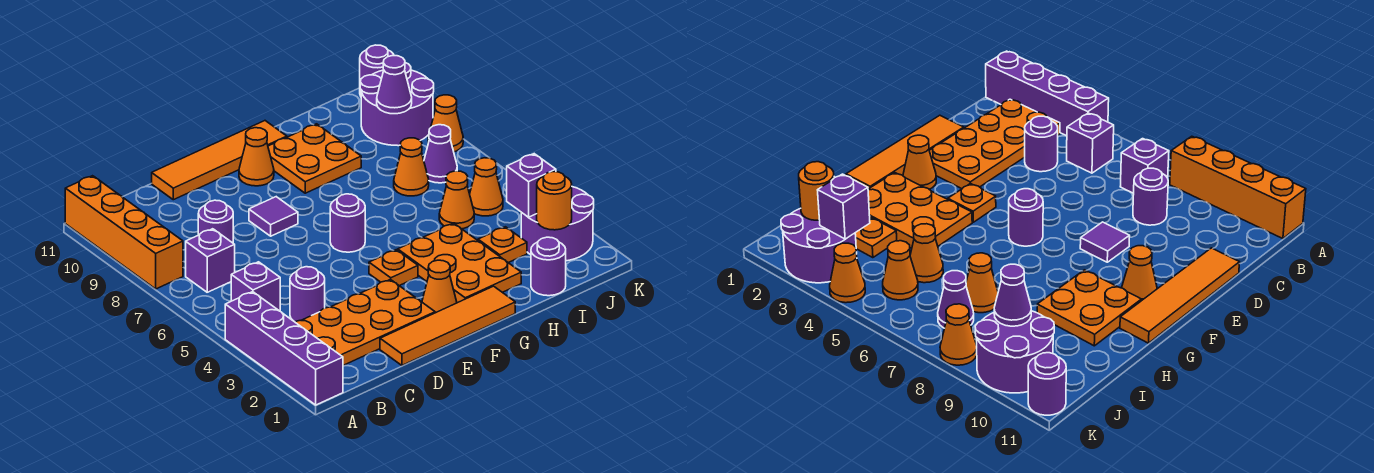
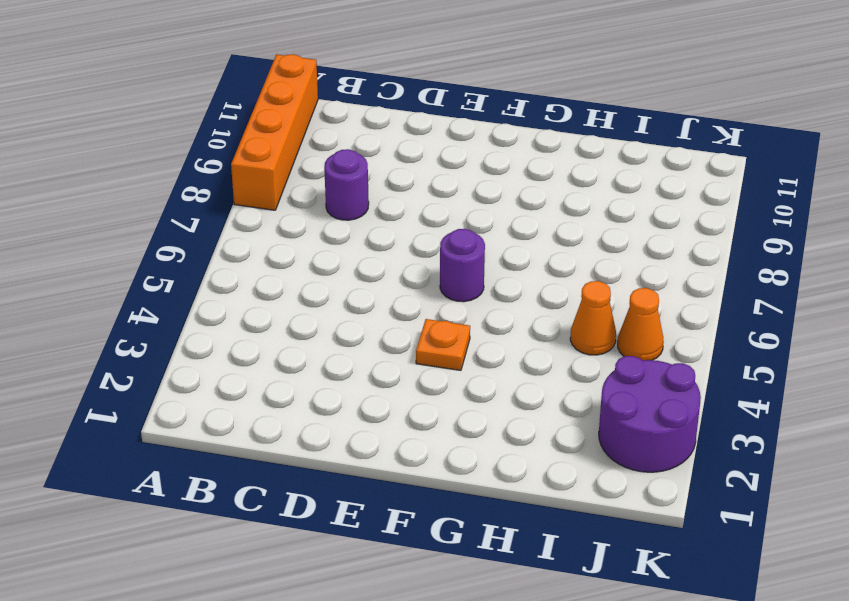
none -> purple brick A1:A4 level 1
none -> orange plate B2:E3 level 1
none -> purple brick B5 level 1
none -> purple brick B7 level 1

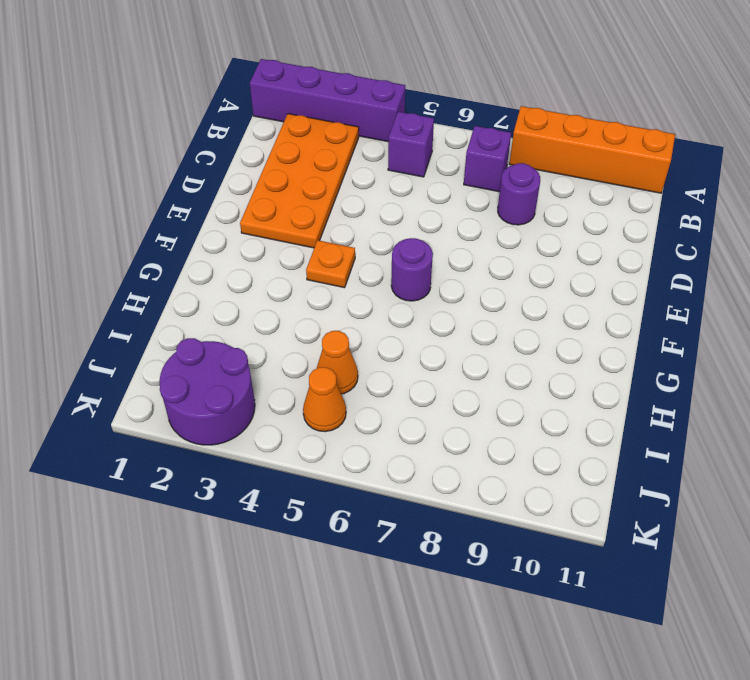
none -> purple round brick C4 level 1
none -> orange tile D1:G1 level 1
none -> orange tile D11:G11 level 1
none -> purple tile E8 level 1

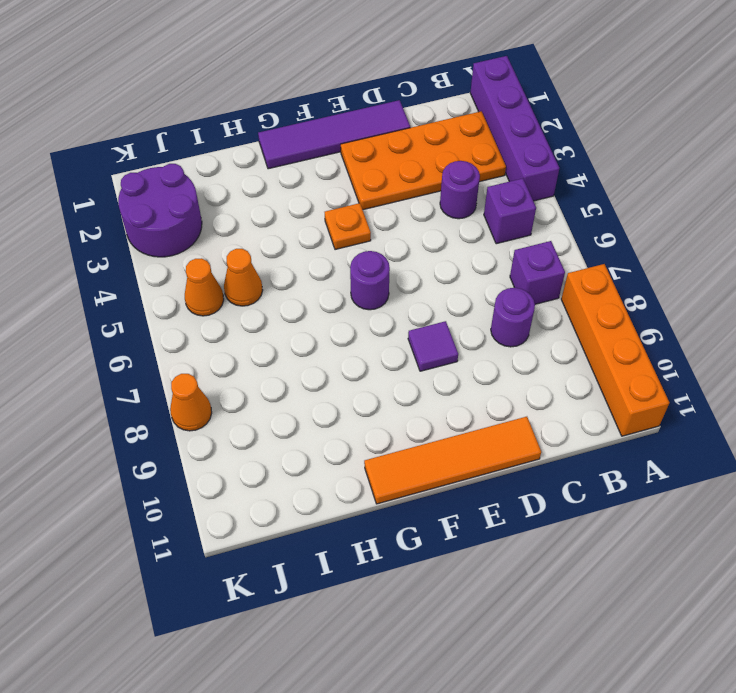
purple tile D1:G1 level 1 -> orange tile D1:G1 level 1
none -> orange cone F2 level 1
none -> orange cone F10 level 1
none -> orange plate G2:H4 level 1
none -> orange plate G9:H10 level 1

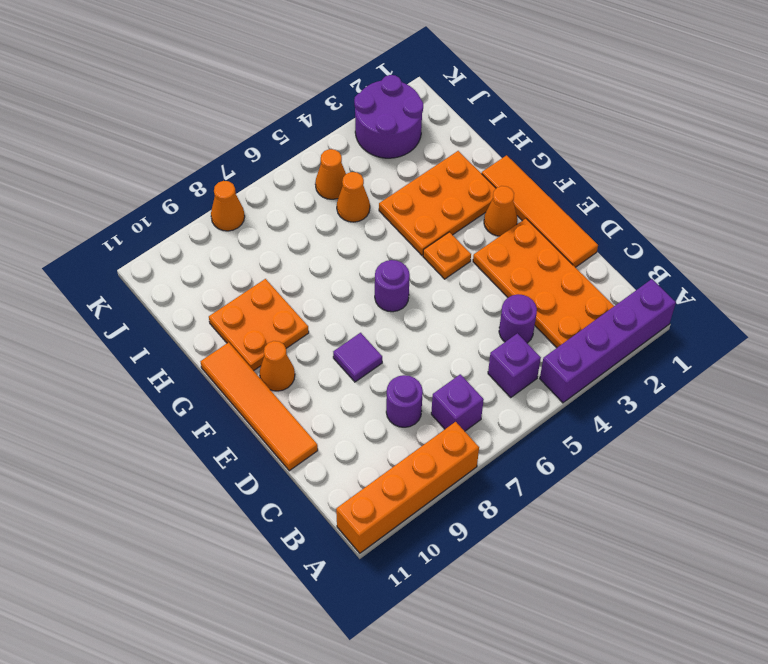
none -> purple round brick I1 level 1
none -> orange plate I3 level 1
none -> orange cone I7 level 1
none -> purple cone J7 level 1

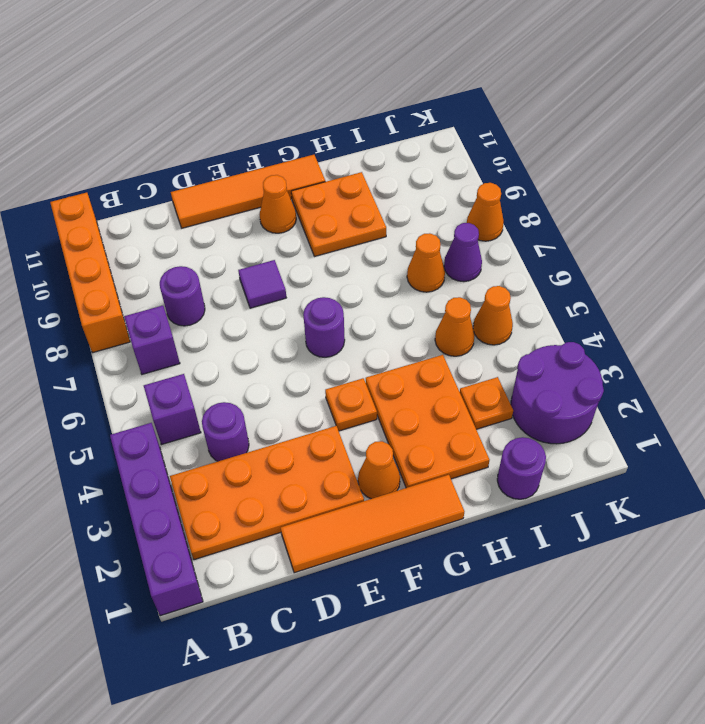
none -> purple round brick J9:K10 level 1
none -> orange cone K4 level 1
none -> purple round brick K11 level 1
none -> orange round brick J2 level 2

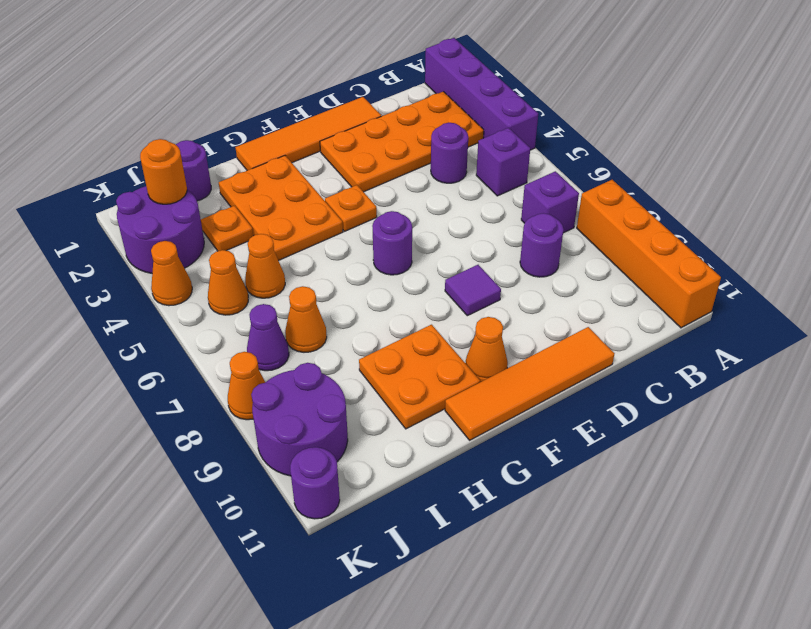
none -> orange cone F2 level 1
none -> purple brick J3 level 2
none -> purple cone J9 level 2

